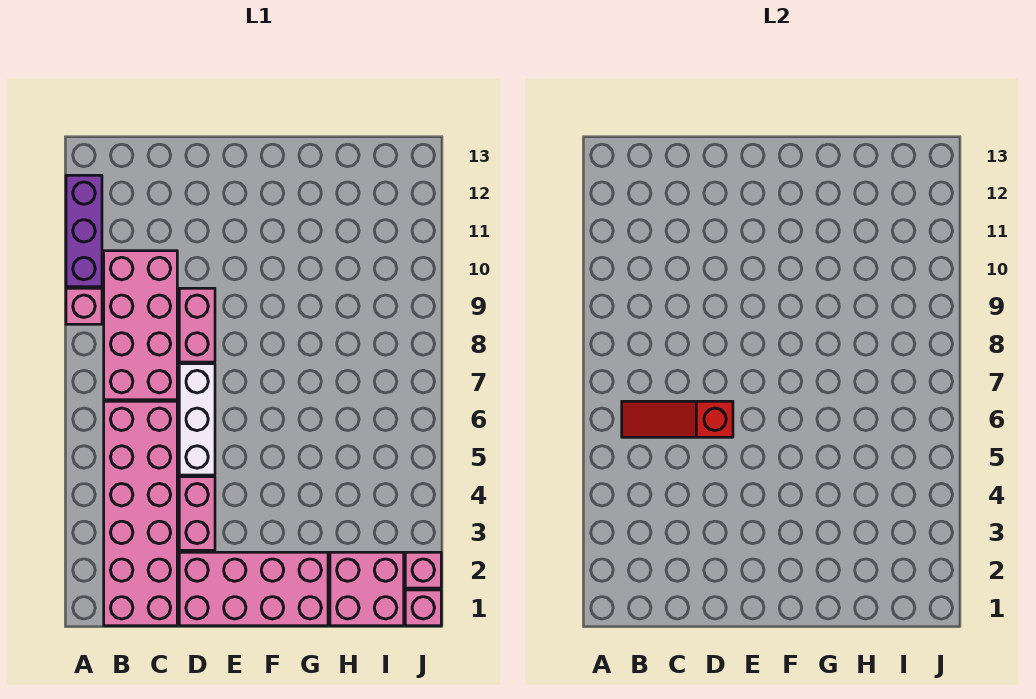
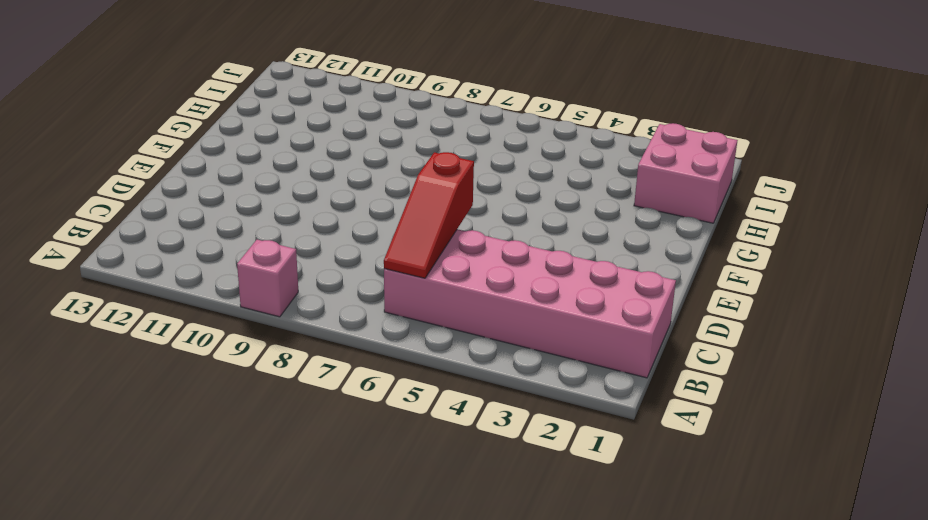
none -> purple brick A10:A12 level 1
none -> pink brick B7:C10 level 1
none -> pink brick D1:G2 level 1

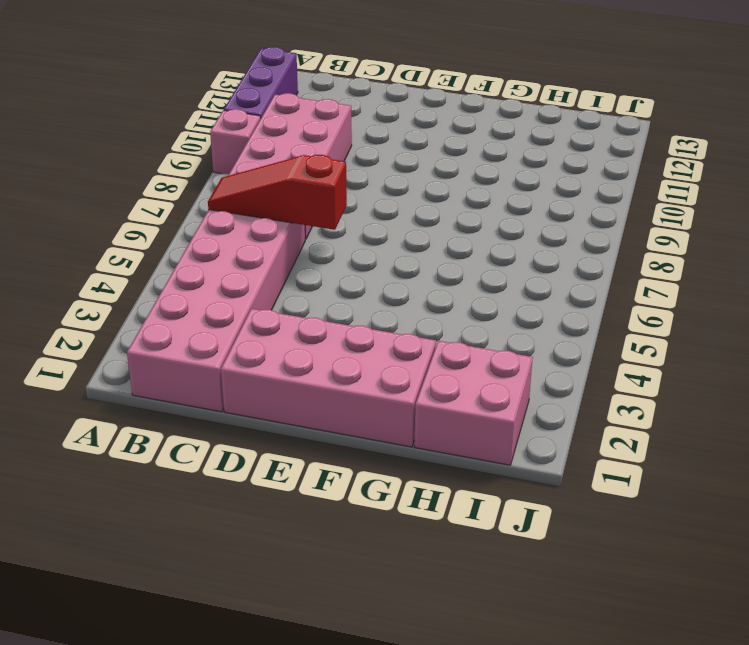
none -> pink brick D3:D4 level 1
none -> white brick D5:D7 level 1
none -> pink brick D8:D9 level 1

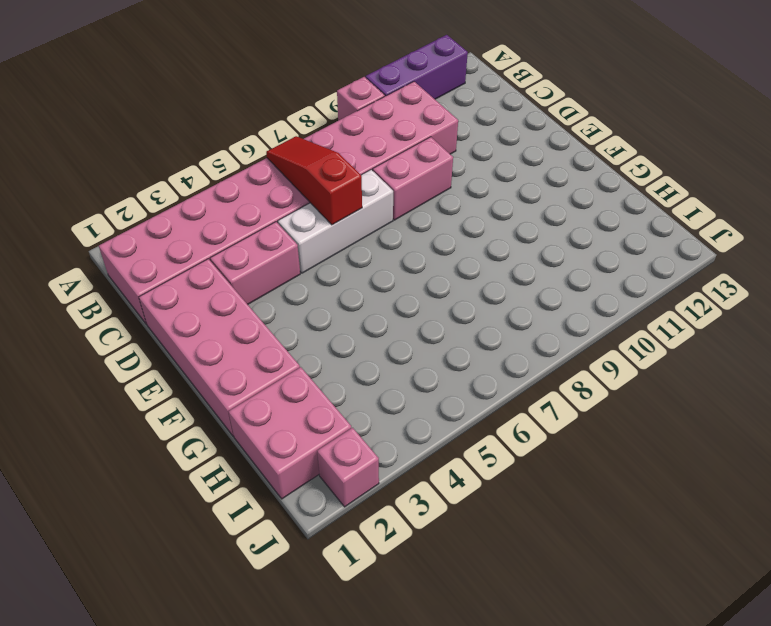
none -> pink brick J1 level 1

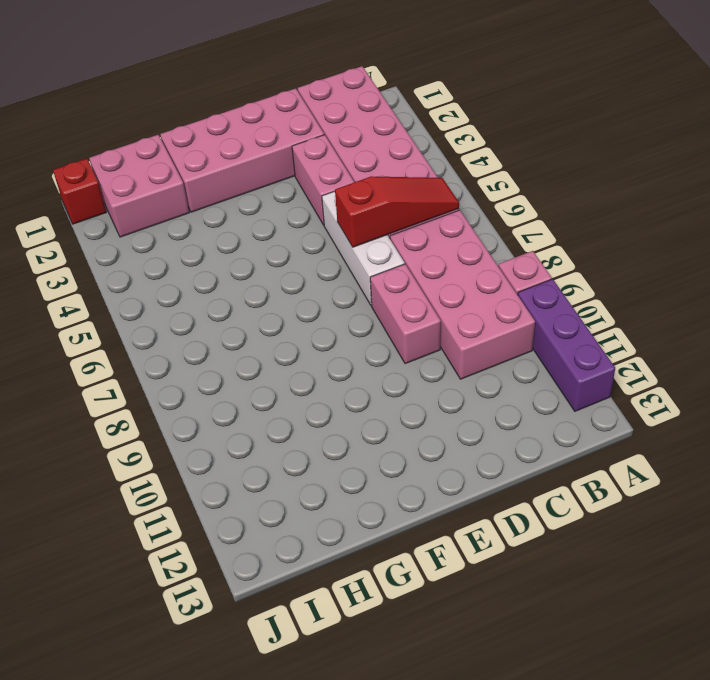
red brick J1 level 1 -> pink brick J1 level 1
none -> pink brick J2 level 1

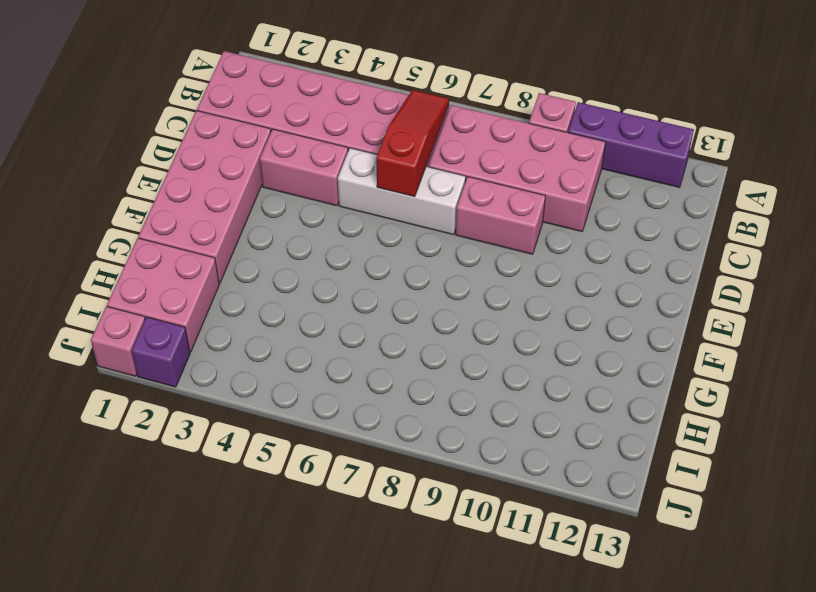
purple brick J2 level 1 -> pink brick J2 level 1

